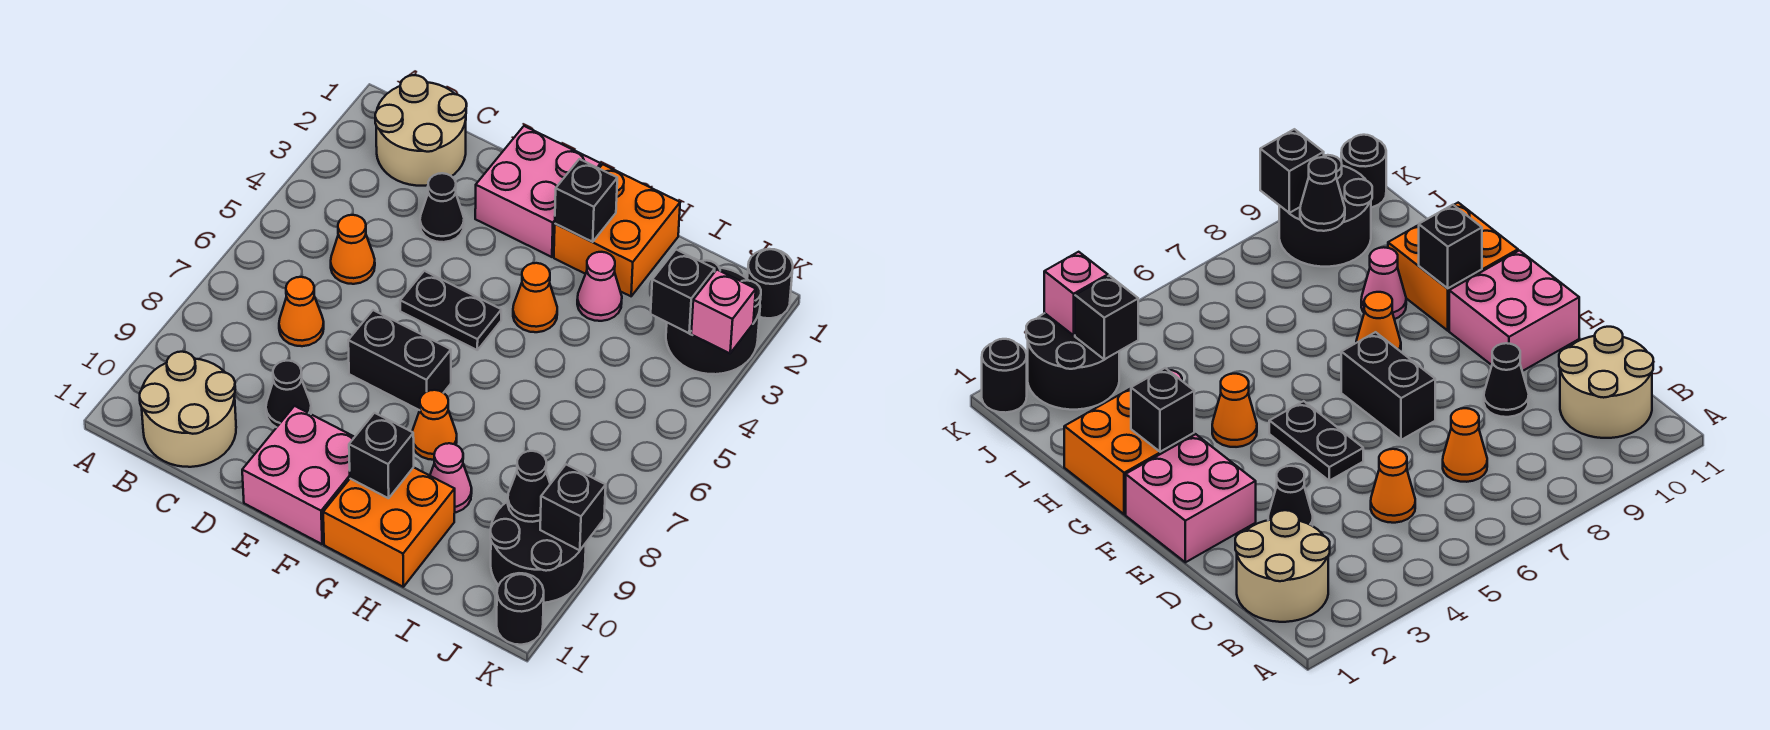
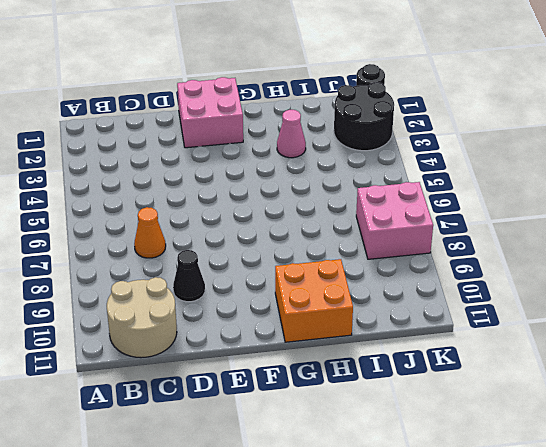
pink brick J7:K8 level 1 -> pink brick E10:F11 level 1
none -> tan round brick B1:C2 level 1
none -> orange cone C5 level 1
none -> black cone D3 level 1

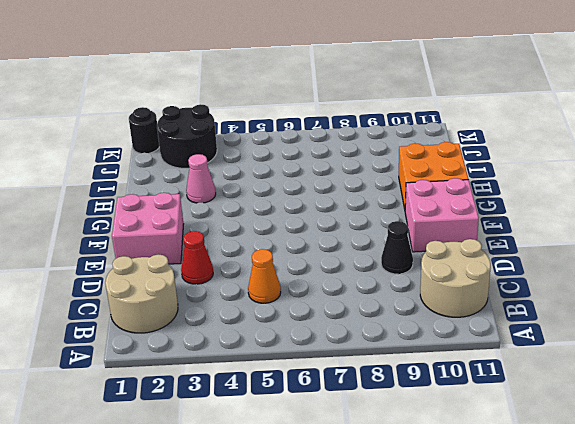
red cone D3 level 1 -> black cone D3 level 1
none -> orange cone C7 level 1
none -> black plate E5:F5 level 1
none -> black brick E7:F7 level 1

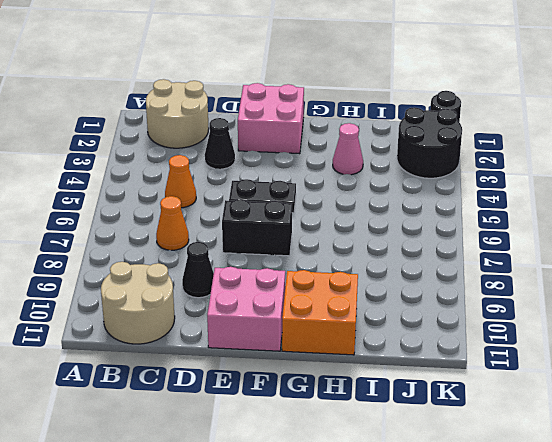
none -> orange brick G1:H2 level 1
none -> orange cone G4 level 1
none -> orange cone G8 level 1

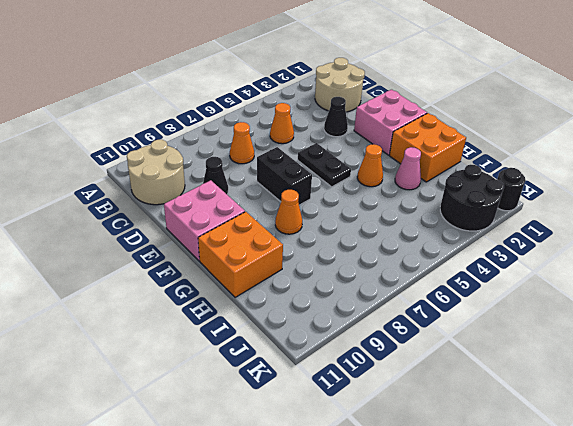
none -> pink cone H9 level 1
none -> black round brick J9:K10 level 1
none -> black round brick K11 level 1

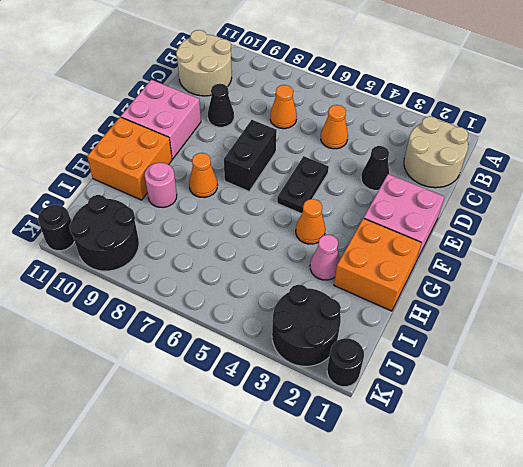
pink round brick H9 level 1 -> pink cone H9 level 1
none -> black brick G2 level 2
none -> black brick G10 level 2
none -> black brick J3 level 2

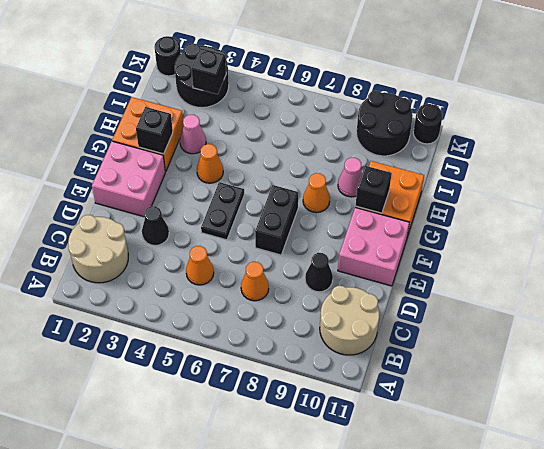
none -> black cone J9 level 2
none -> pink brick K3 level 2
none -> black brick K9 level 2

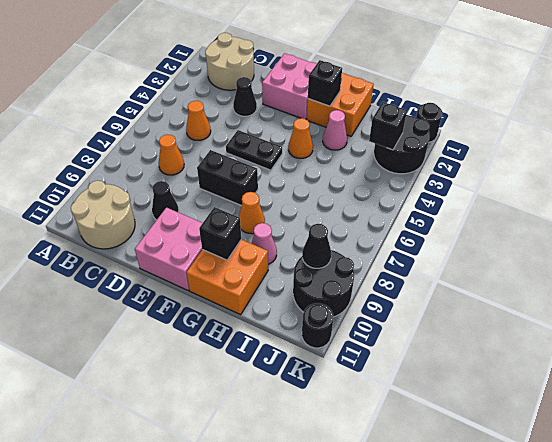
none -> pink brick K3 level 2
none -> black brick K9 level 2

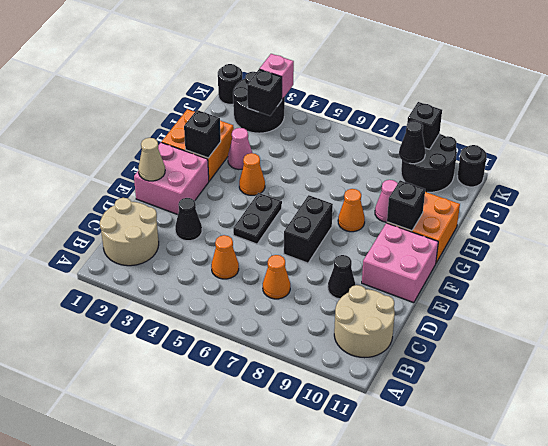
tan cone E1 level 2 -> none

